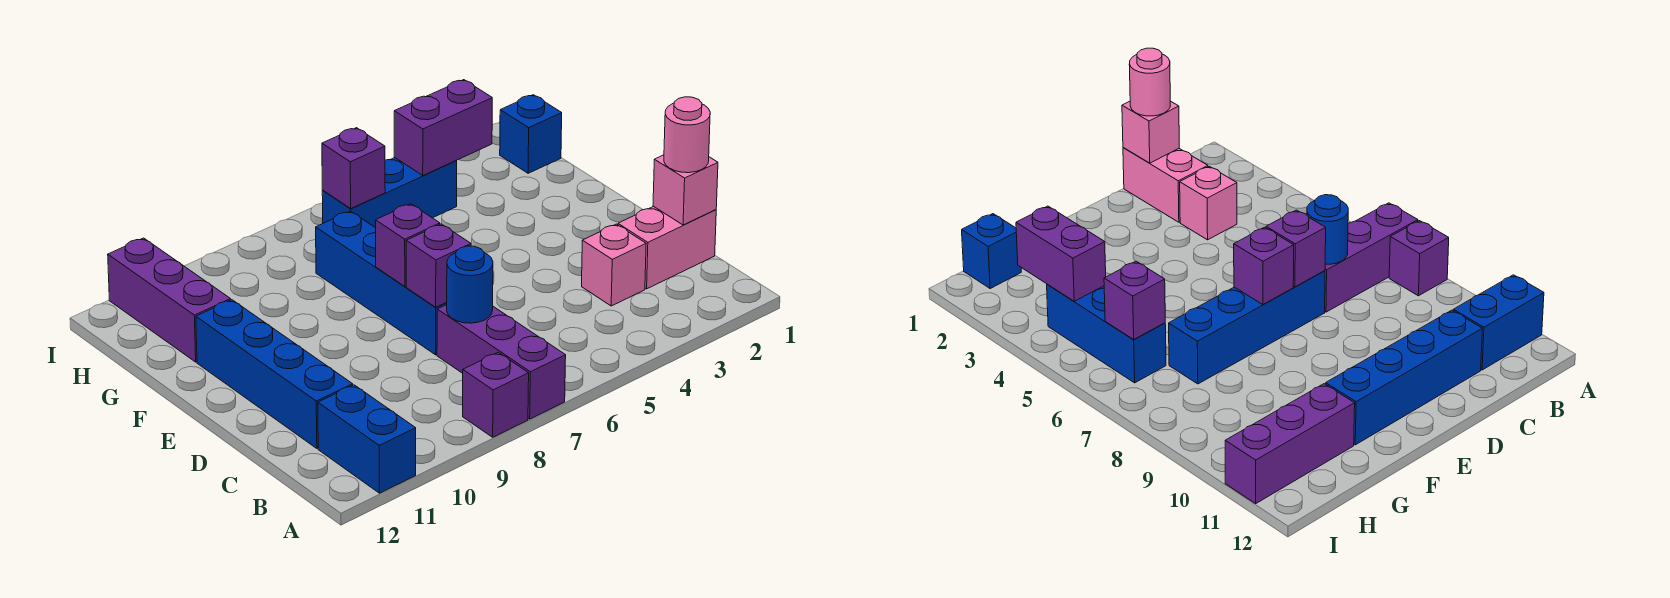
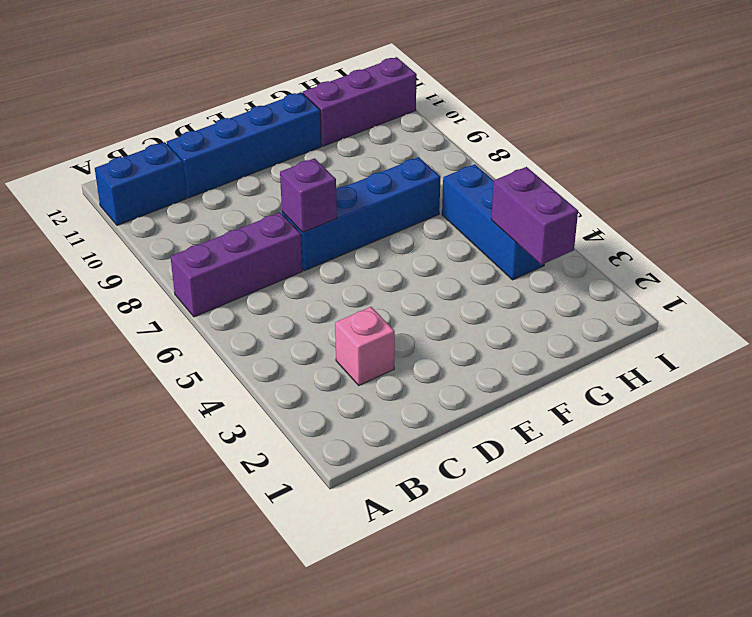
none -> purple brick A8 level 1
none -> pink brick C1:C2 level 1
none -> blue brick H1 level 1

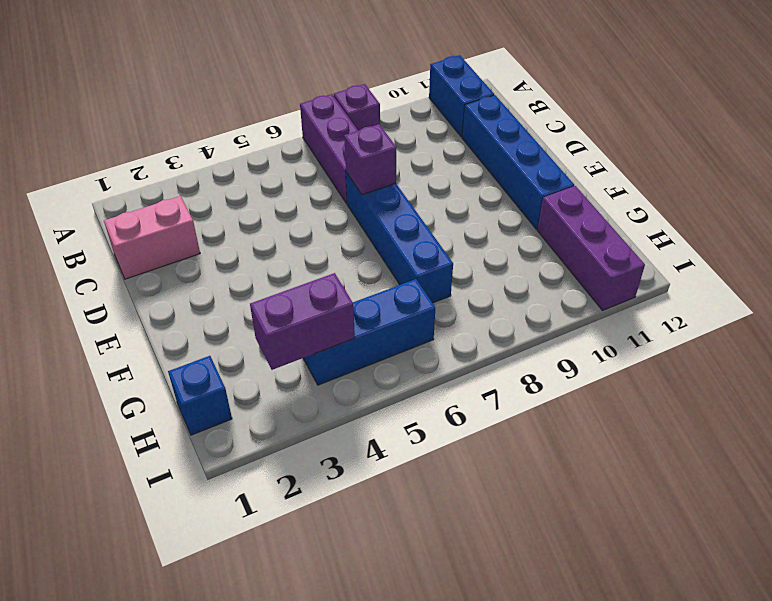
none -> pink brick C3 level 1
none -> pink brick C1 level 2
none -> blue round brick C7 level 2

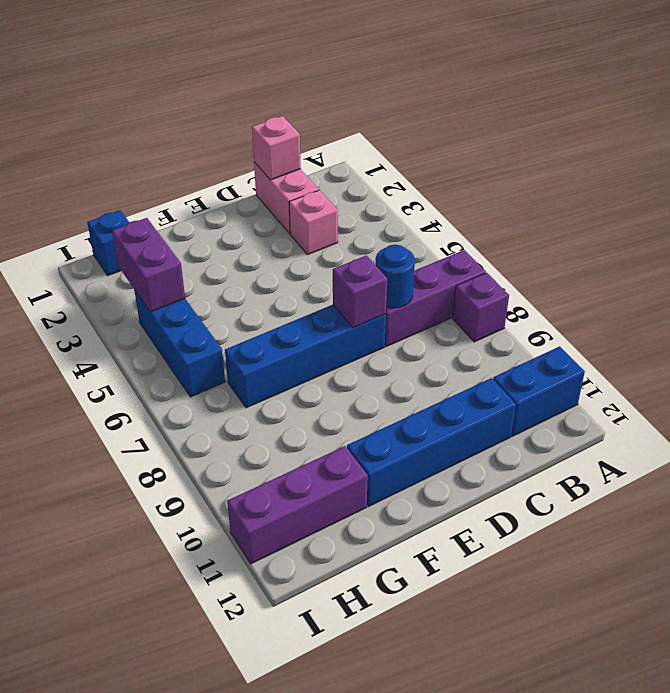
none -> purple brick E7 level 2
none -> purple brick H6 level 2
none -> pink round brick C1 level 3

